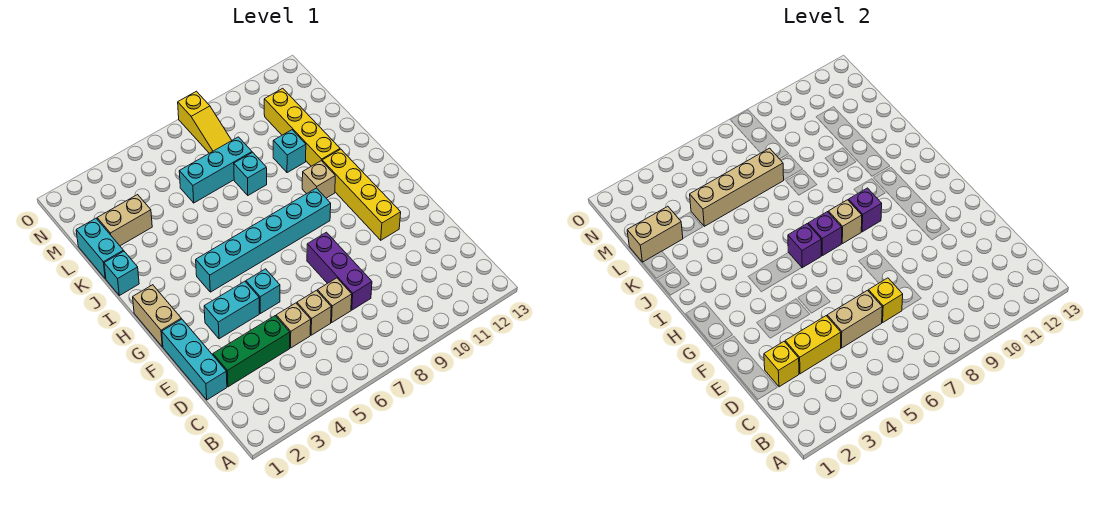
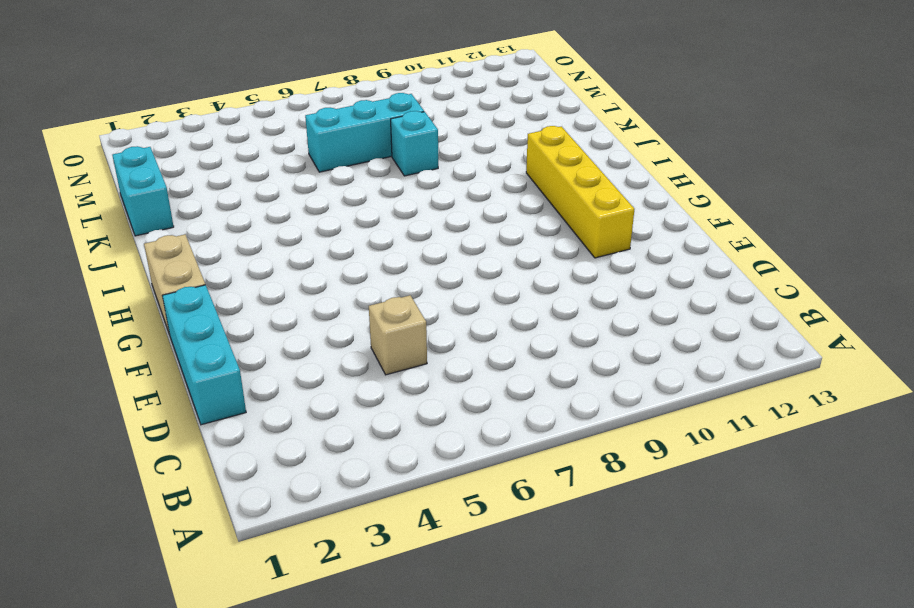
none -> green brick D2:D4 level 1
none -> tan brick D6 level 1
none -> tan brick D7 level 1
none -> purple brick D8:F8 level 1

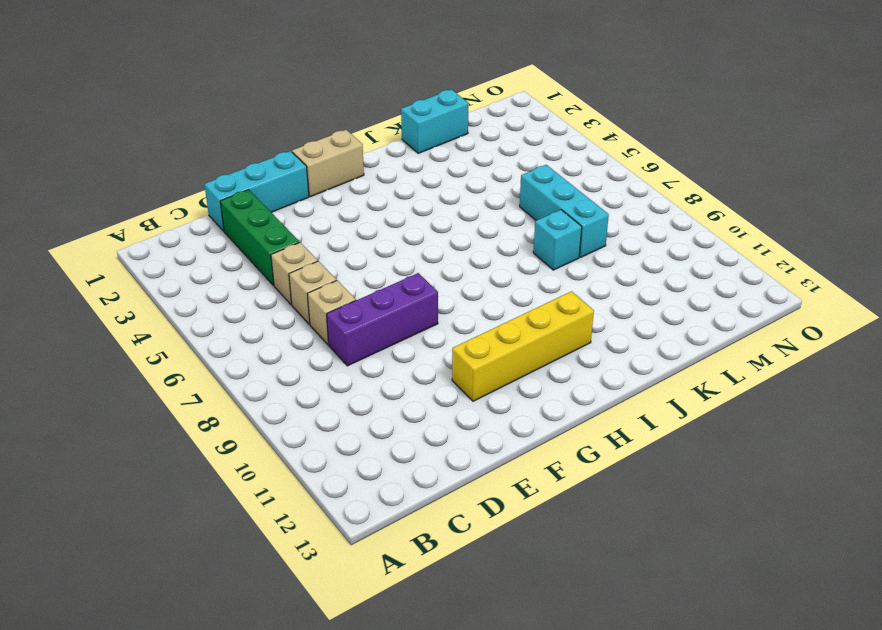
none -> cyan brick F3:F4 level 1
none -> cyan brick F5 level 1
none -> cyan brick H4:H9 level 1
none -> tan brick I10 level 1

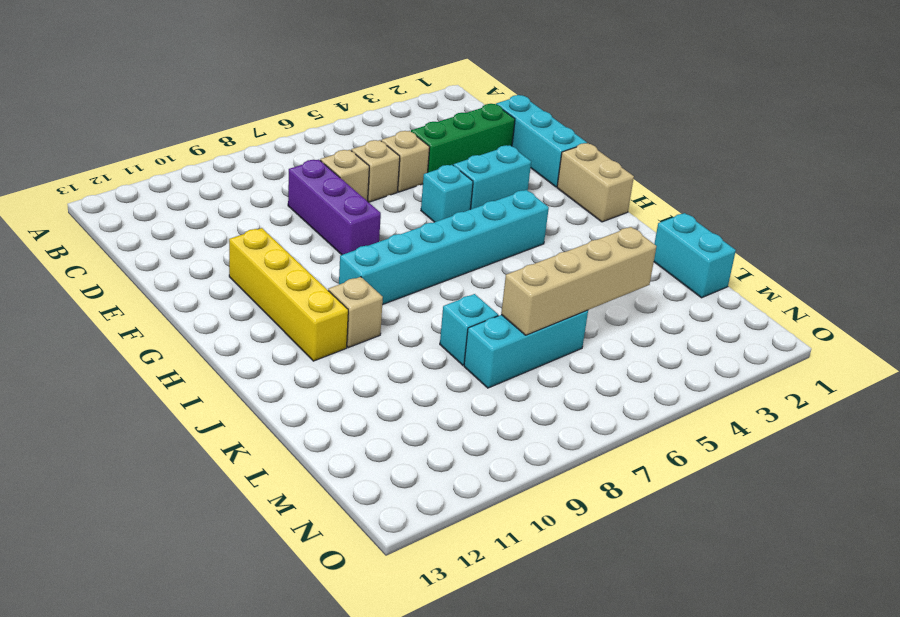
none -> cyan brick J1 level 1
none -> yellow brick J11:M11 level 1
none -> cyan brick K10 level 1
none -> tan brick L2:L3 level 1

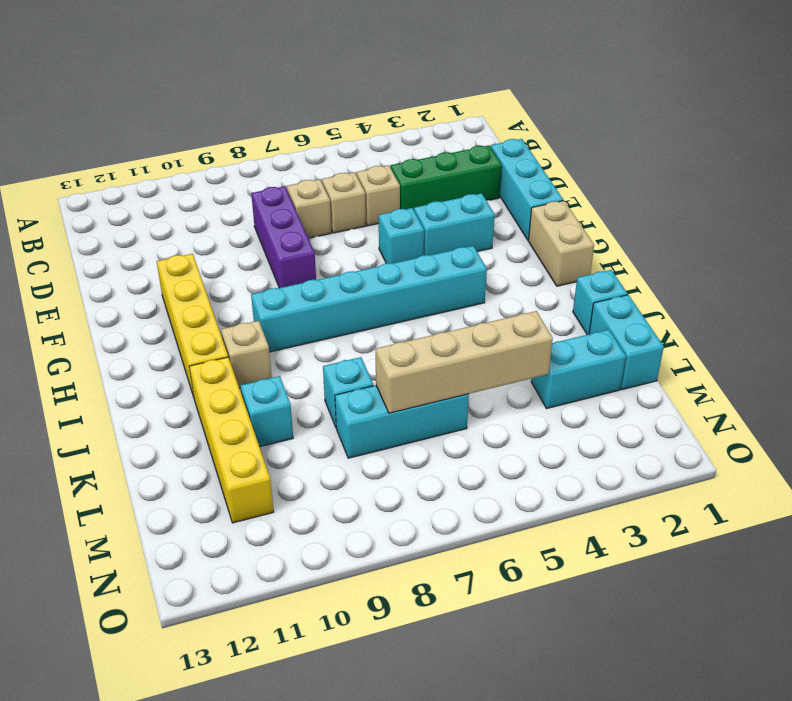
cyan brick L2:L3 level 1 -> tan brick L2:L3 level 1
none -> yellow slope M8:O8 level 1 top O
none -> yellow brick D2 level 2
none -> yellow brick D3:D4 level 2
none -> tan brick D5:D6 level 2

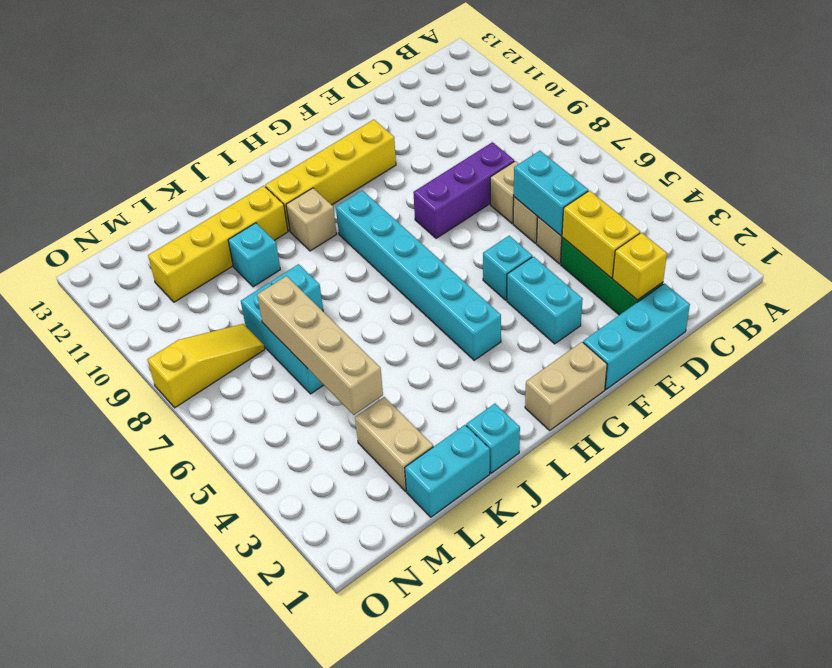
cyan brick D5:D6 level 2 -> tan brick D5:D6 level 2
none -> yellow brick D7 level 2
none -> purple brick H6 level 2
none -> purple brick H7 level 2
none -> tan brick H8 level 2

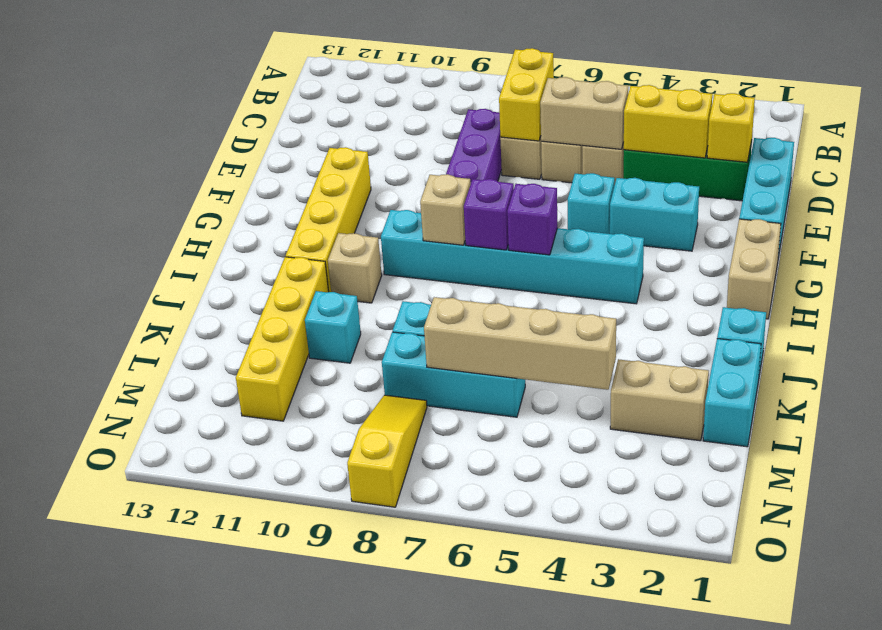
yellow brick C7:D7 level 2 -> yellow brick D7 level 2
none -> purple brick H9 level 2
none -> tan brick L1:L2 level 2

